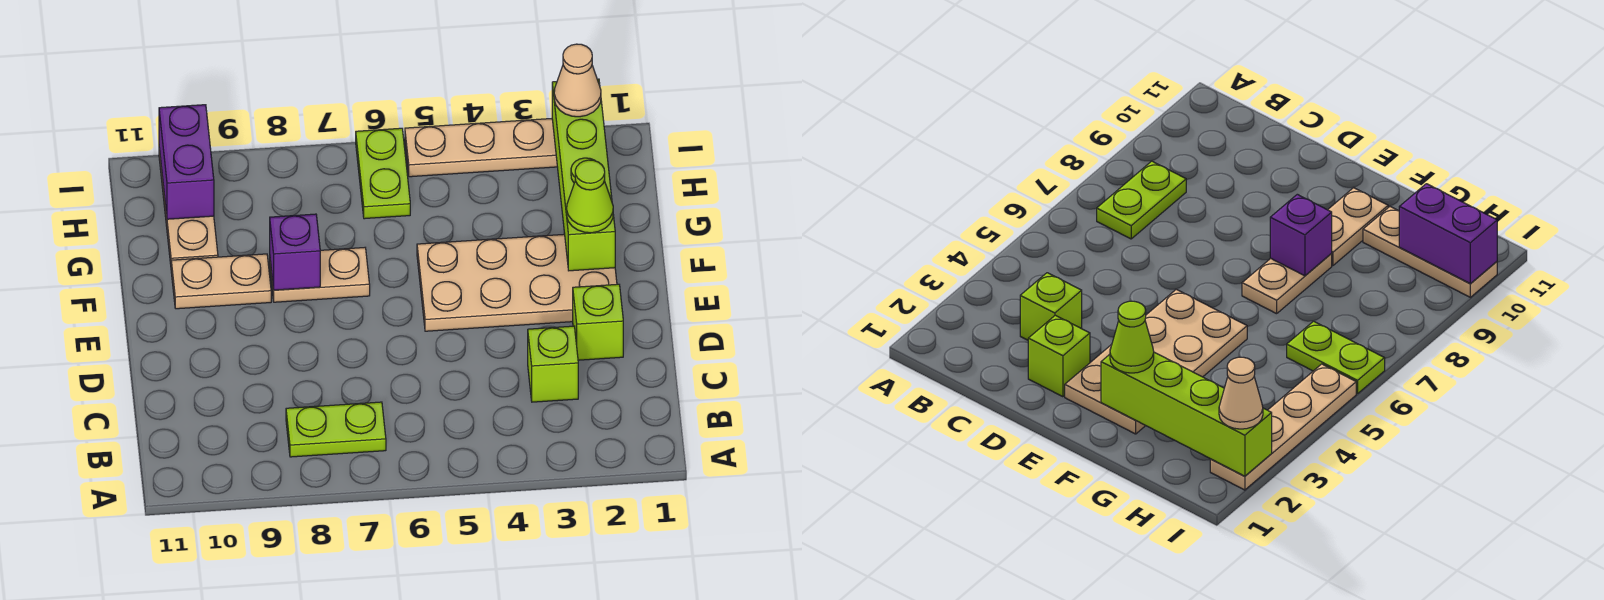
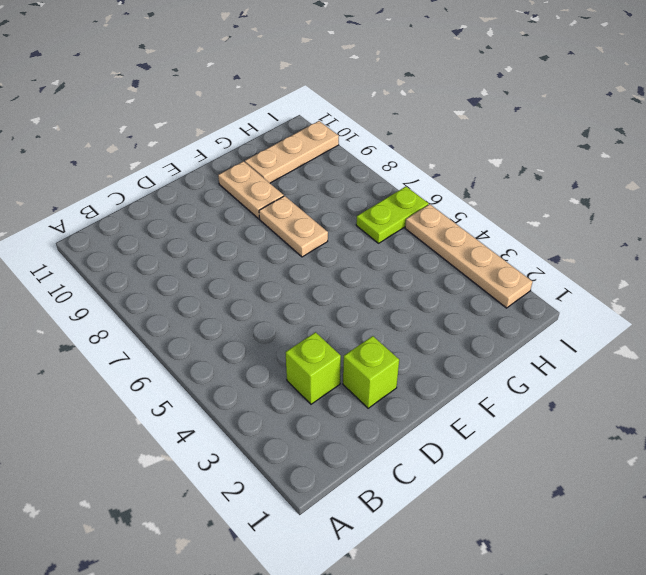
none -> lime plate B7:B8 level 1
none -> tan plate E2:F5 level 1
none -> lime brick F2:I2 level 2

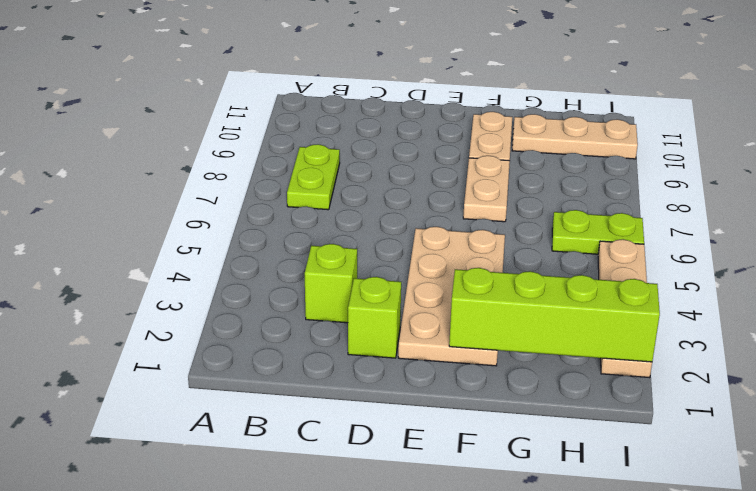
none -> purple brick F8 level 2
none -> purple brick H10:I10 level 2
none -> lime cone F2 level 3

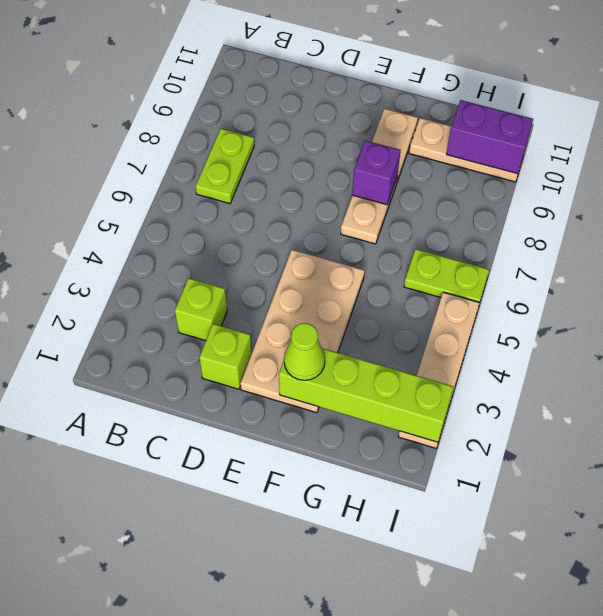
none -> tan cone I2 level 3

